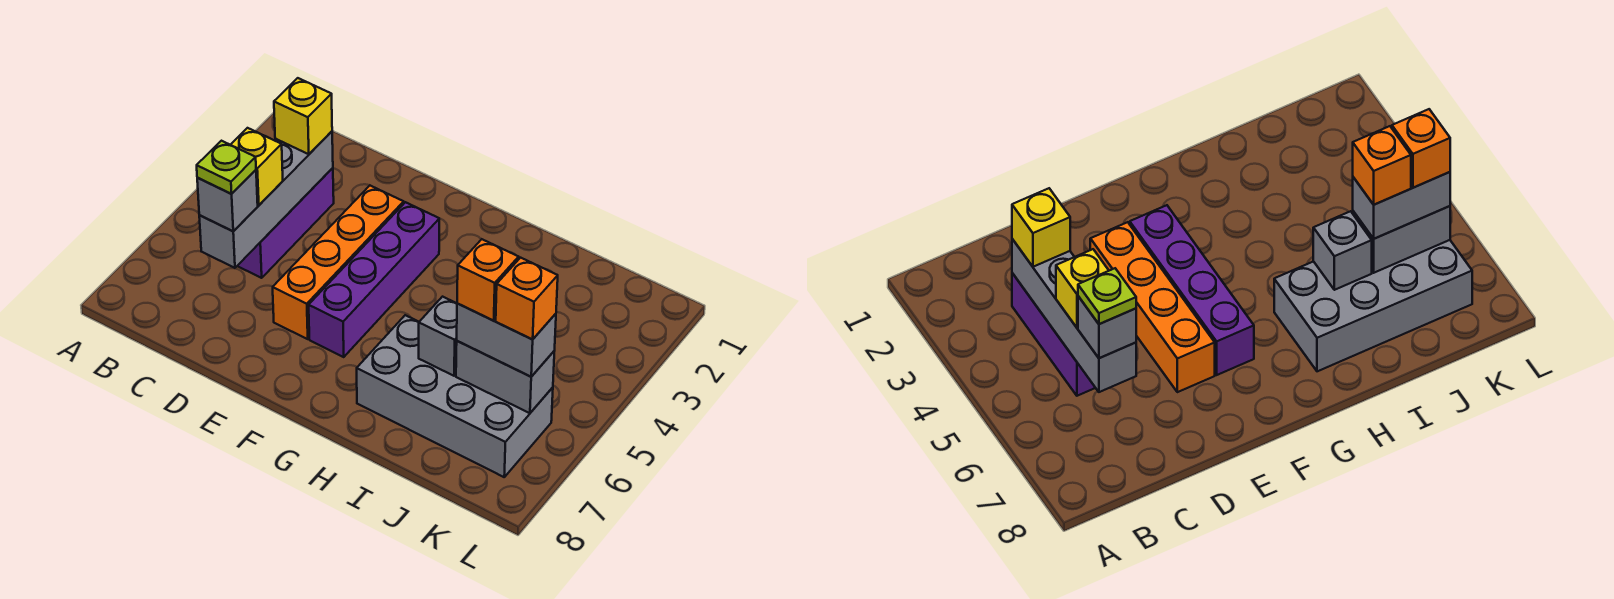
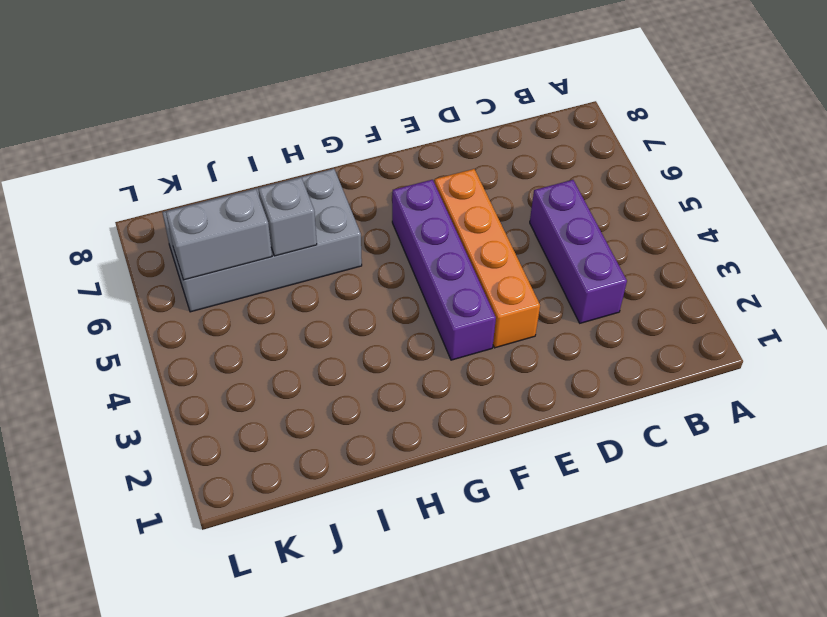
none -> grey brick C3:C6 level 2
none -> yellow brick C3 level 3
none -> yellow brick C5 level 3

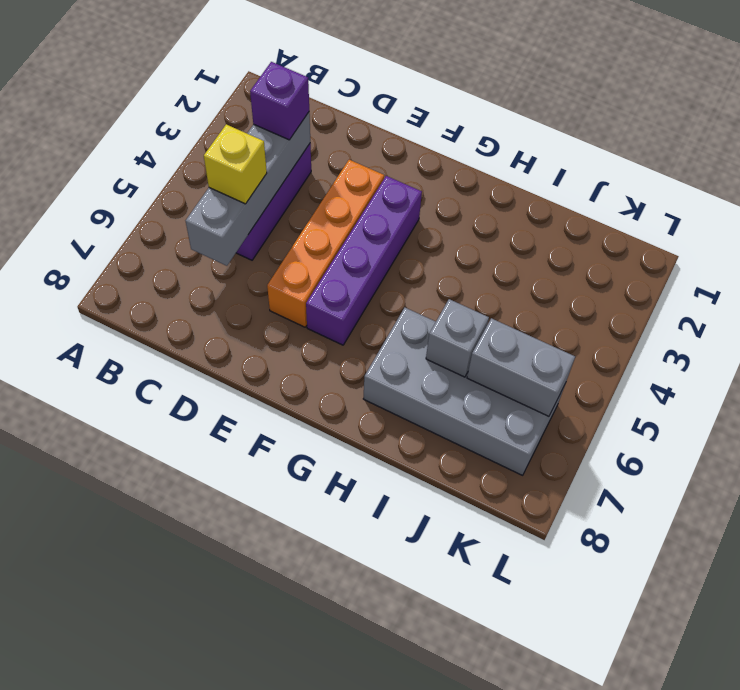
purple brick C3 level 3 -> yellow brick C3 level 3
none -> grey brick C6 level 3
none -> grey brick J6:K6 level 3
none -> lime plate C6 level 4

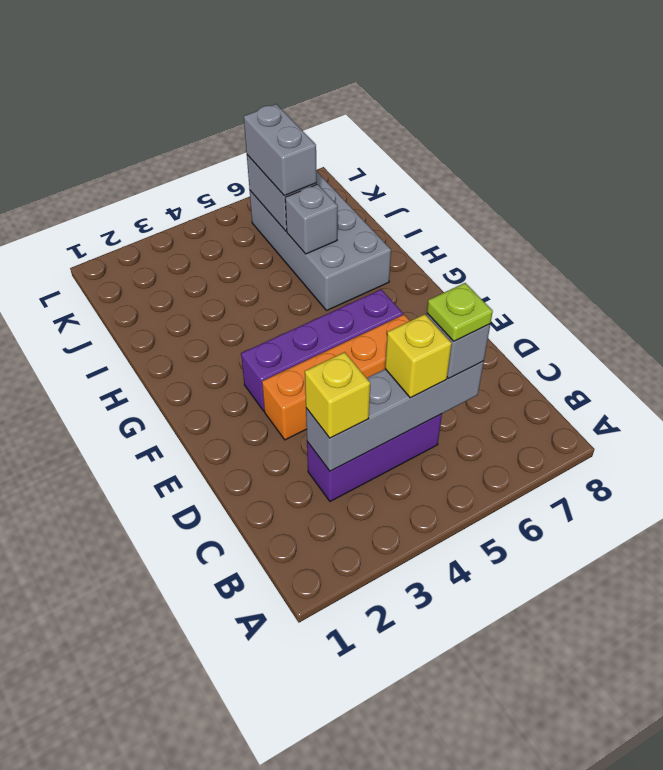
none -> orange brick J6 level 4
none -> orange brick K6 level 4

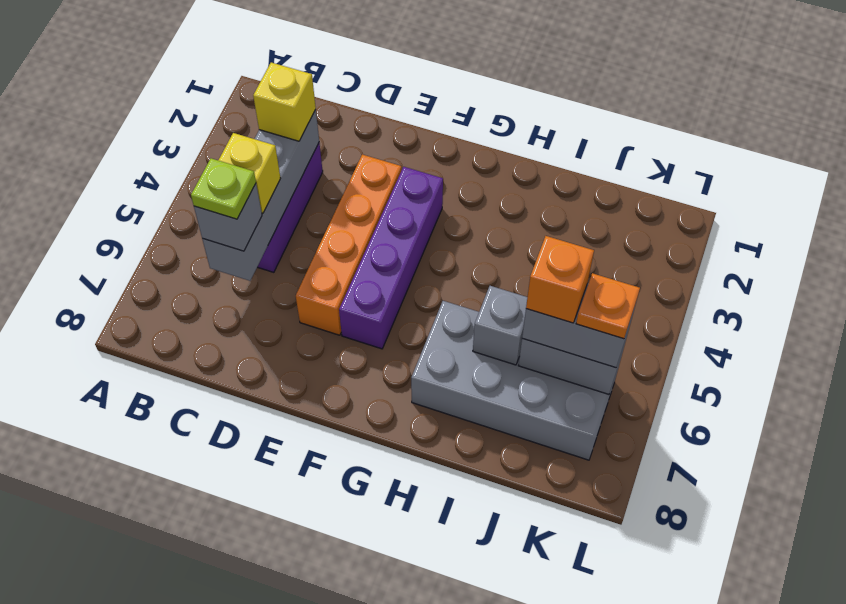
orange plate K6 level 4 -> orange brick K6 level 4

